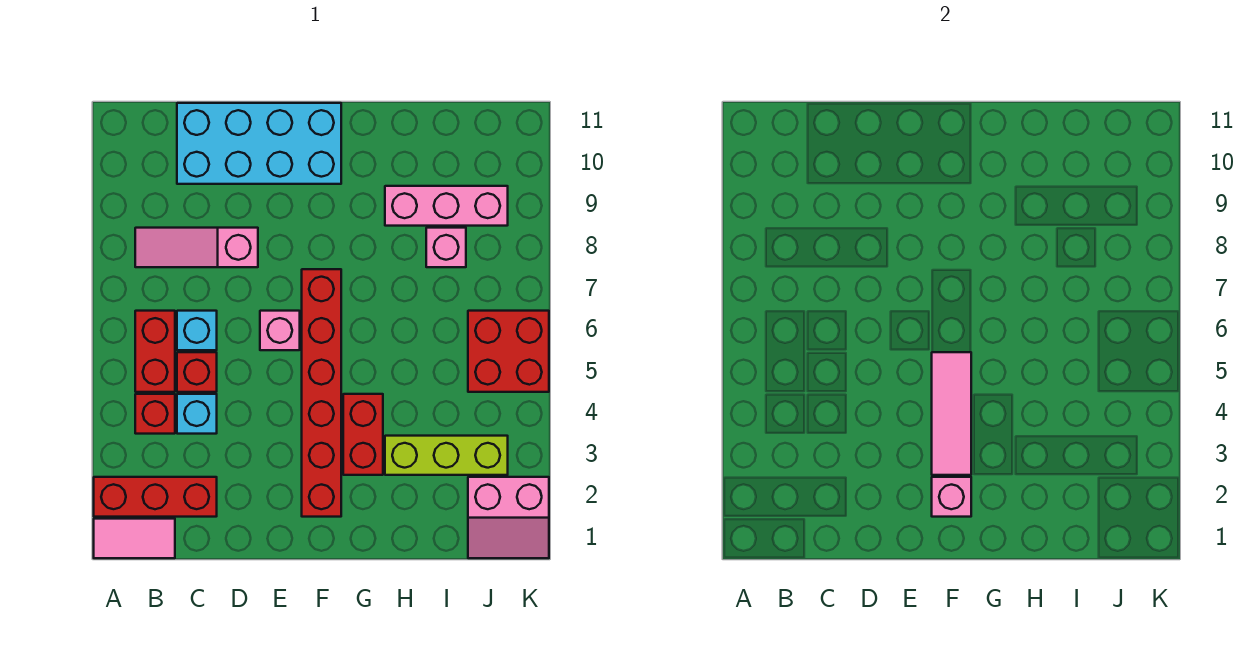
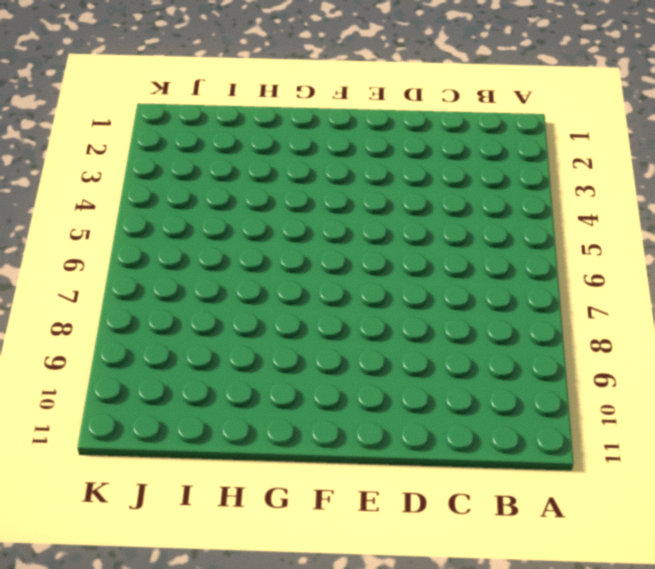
none -> pink tile A1:B1 level 1
none -> red brick A2:C2 level 1
none -> red brick B4 level 1

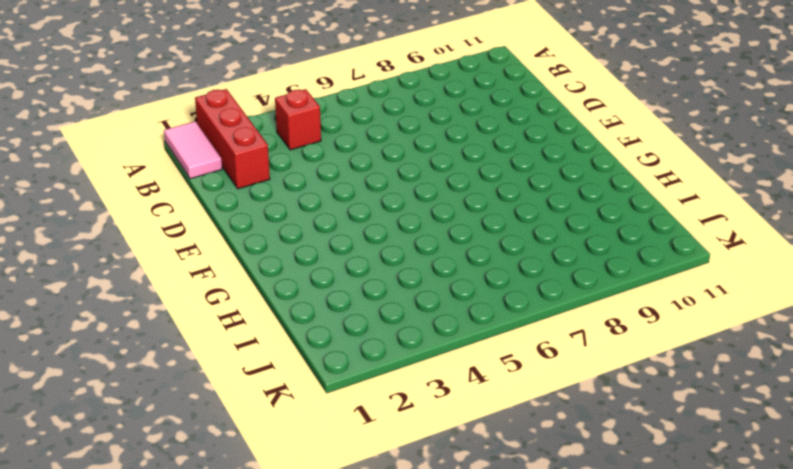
none -> red brick B5:B6 level 1
none -> pink slope B8:D8 level 1 top D
none -> cyan brick C4 level 1

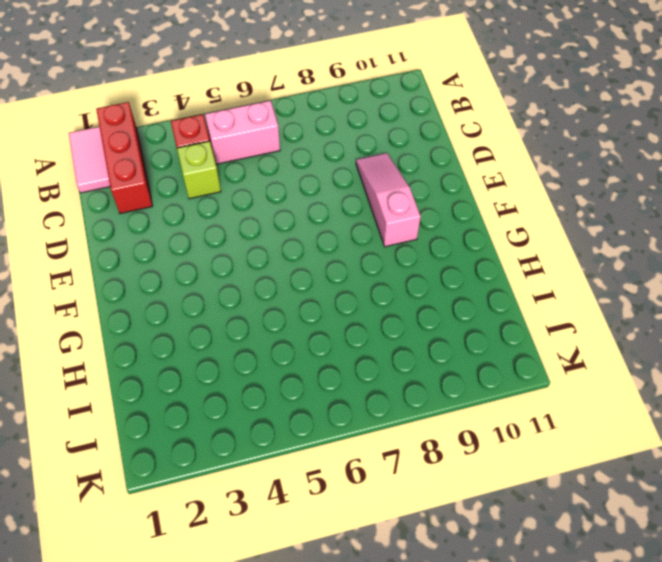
pink brick B5:B6 level 1 -> red brick B5:B6 level 1
lime brick C4 level 1 -> cyan brick C4 level 1
pink slope D9:F9 level 1 top F -> pink slope B8:D8 level 1 top D
none -> red brick C5 level 1
none -> cyan brick C6 level 1
none -> cyan brick C10:F11 level 1

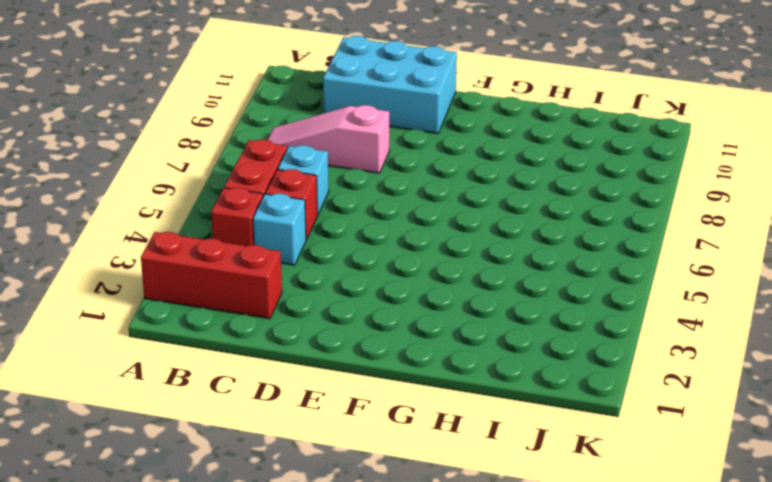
cyan brick C10:E11 level 1 -> cyan brick C10:F11 level 1
none -> pink tile A1:B1 level 1
none -> pink brick E6 level 1
none -> red brick F2:F7 level 1

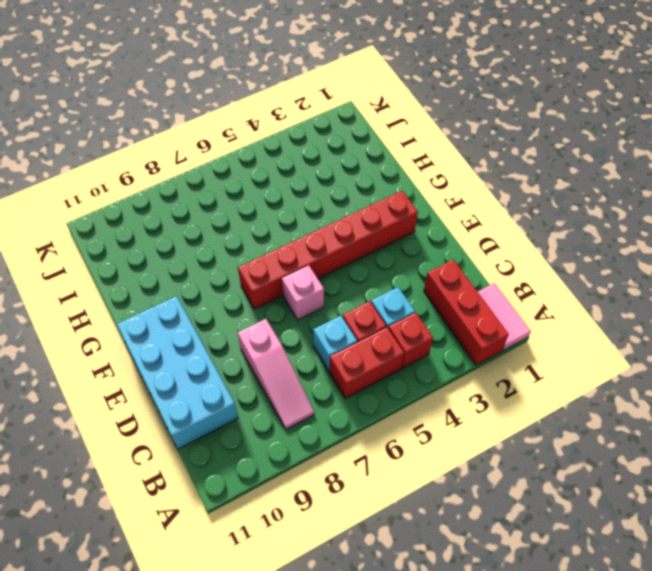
none -> red brick G3:G4 level 1
none -> lime brick H3:J3 level 1
none -> pink brick H9:J9 level 1

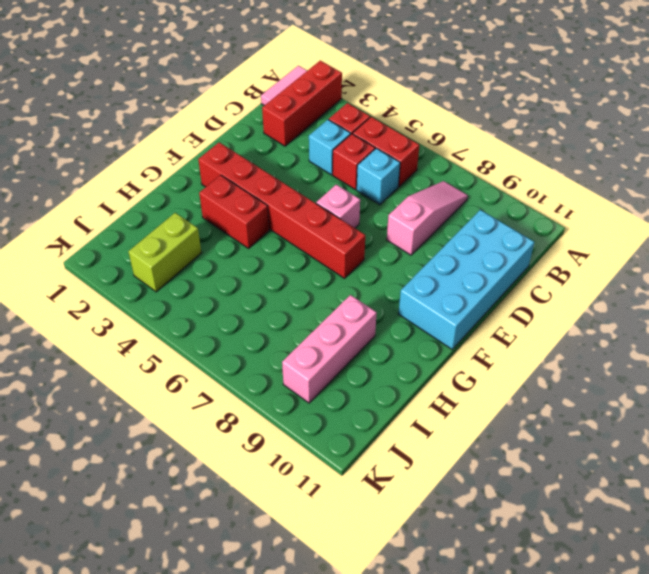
lime brick I3:J3 level 1 -> lime brick H3:J3 level 1
none -> pink brick I8 level 1
none -> pink slope J1:K2 level 1 top 2
none -> red brick J5:K6 level 1

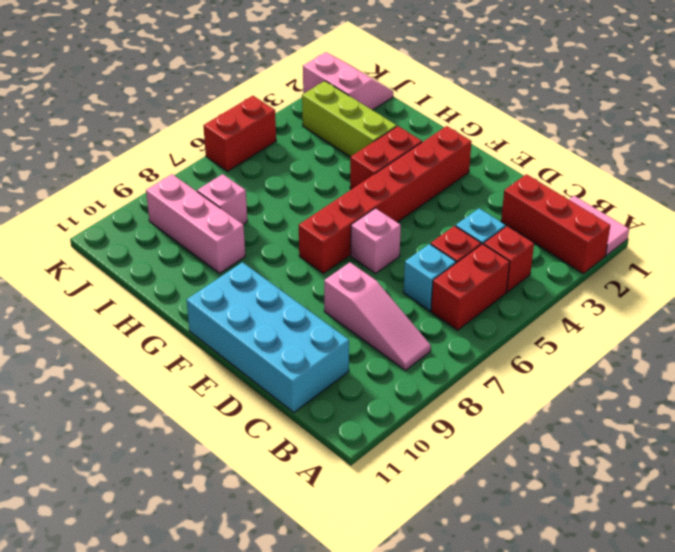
red brick K5:K6 level 1 -> red brick J5:K6 level 1
none -> pink brick F2 level 2
none -> pink tile F3:F5 level 2

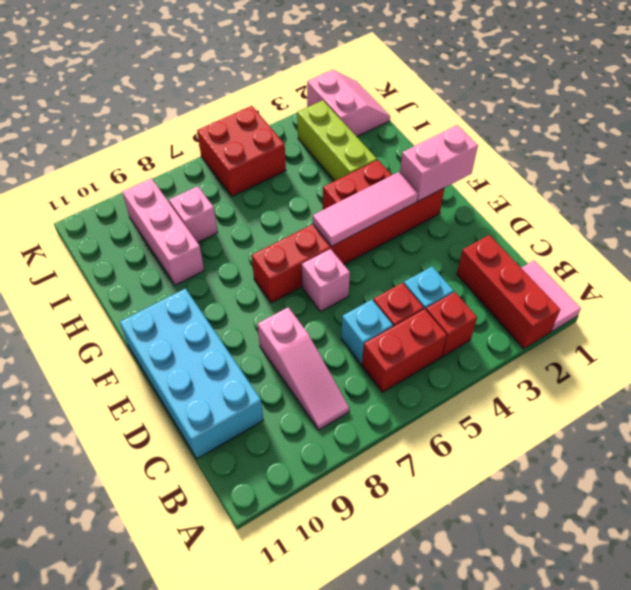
pink brick F1:F2 level 2 -> pink brick F2 level 2

